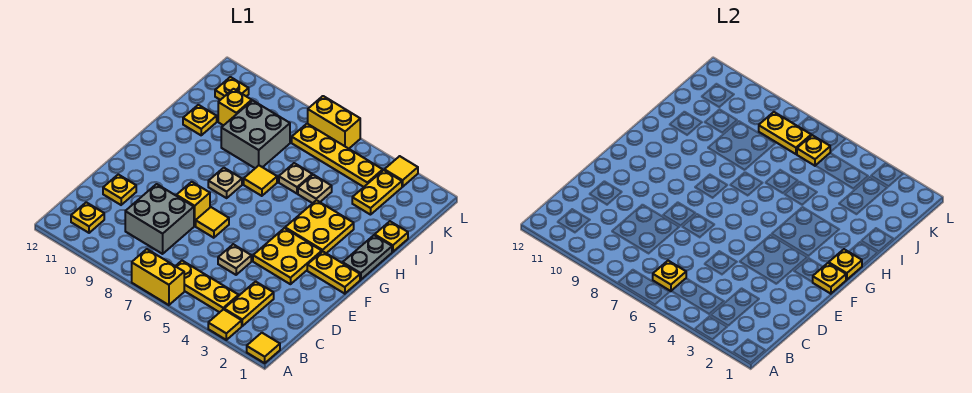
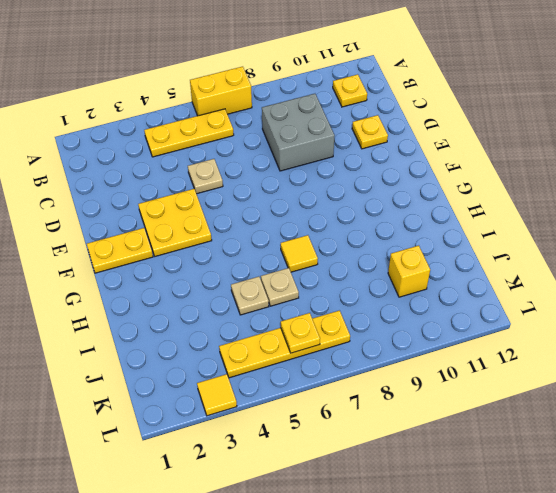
none -> yellow tile A1 level 1
none -> yellow tile A3 level 1
none -> yellow plate B3:C3 level 1
none -> yellow tile E7 level 1

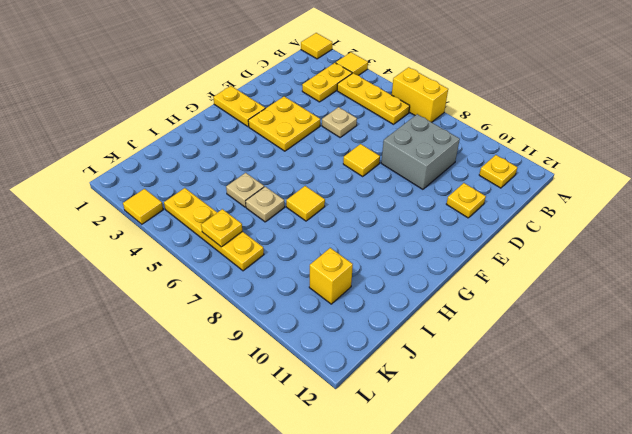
none -> yellow brick E8 level 1
none -> grey plate G1:H1 level 1
none -> yellow plate G3:H4 level 1
none -> tan plate G8 level 1

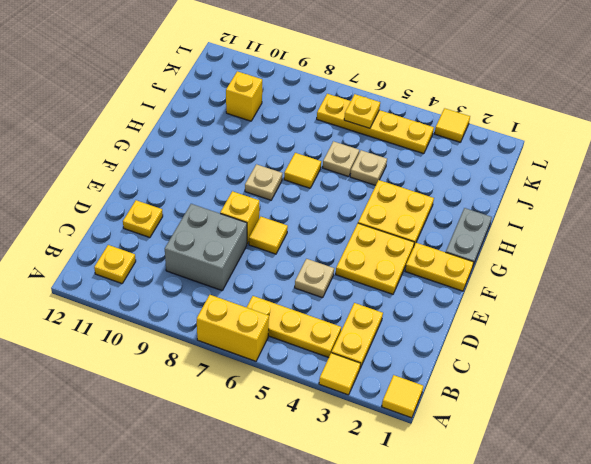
none -> yellow plate I1 level 1
none -> grey brick I8:J9 level 1
none -> yellow plate I11 level 1
none -> yellow plate J3:K3 level 1

